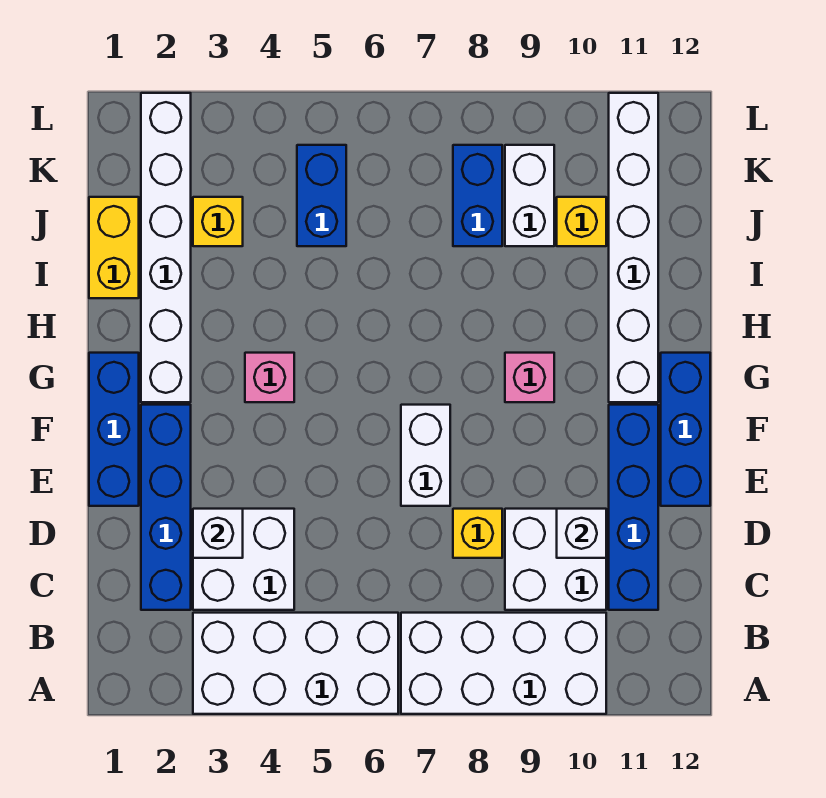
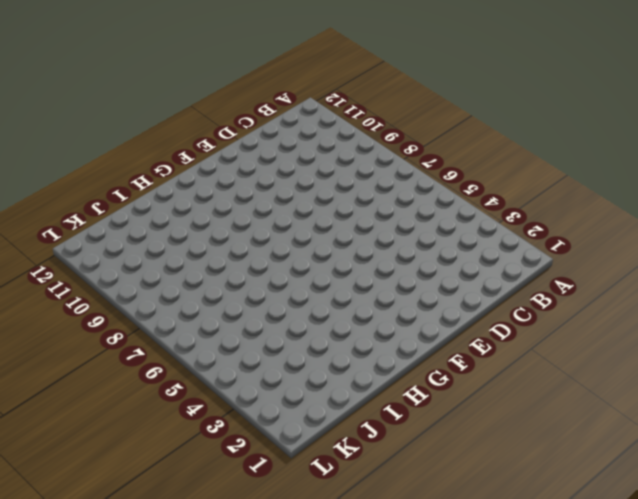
none -> white brick A3:B6 level 1
none -> white brick A7:B10 level 1
none -> blue brick C2:F2 level 1

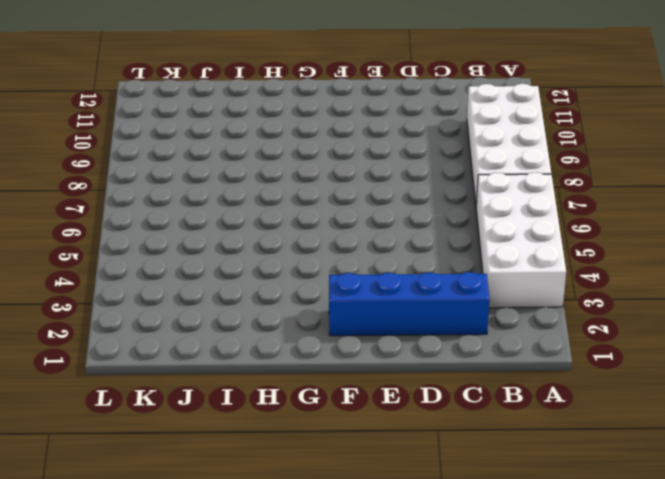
none -> white brick C3:D4 level 1
none -> white brick C9:D10 level 1
none -> blue brick C11:F11 level 1

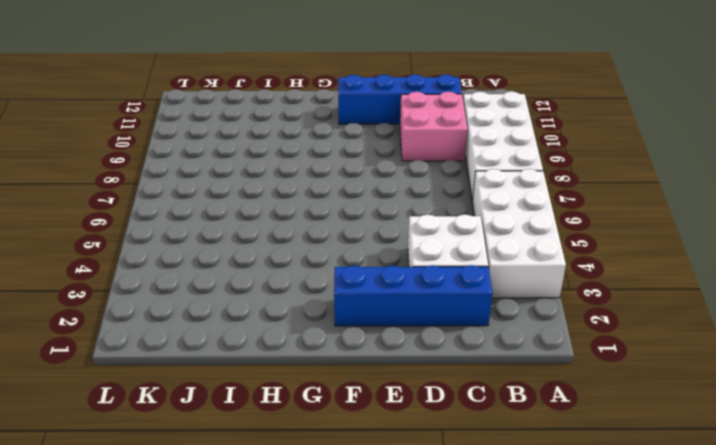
pink brick C9:D10 level 1 -> white brick C9:D10 level 1
none -> yellow brick D8 level 1
none -> blue brick E1:G1 level 1
none -> white brick E7:F7 level 1

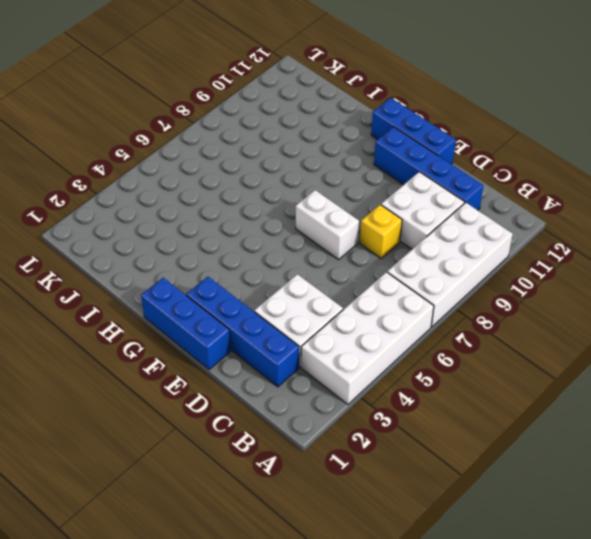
none -> white brick G2:L2 level 1
none -> pink brick G4 level 1
none -> pink brick G9 level 1

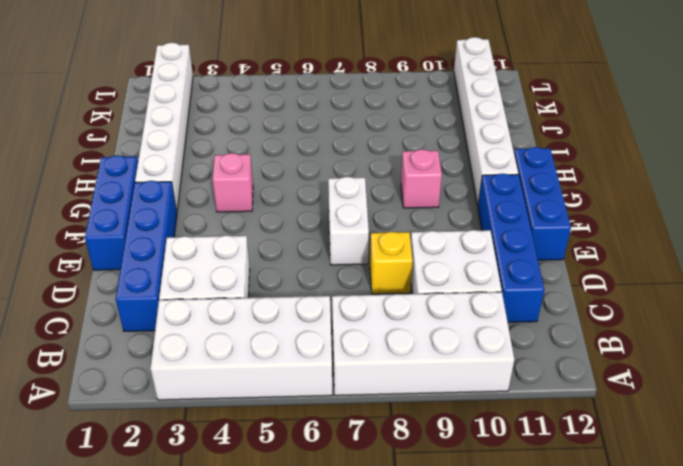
none -> yellow brick I1:J1 level 1
none -> yellow brick J3 level 1
none -> blue brick J5:K5 level 1

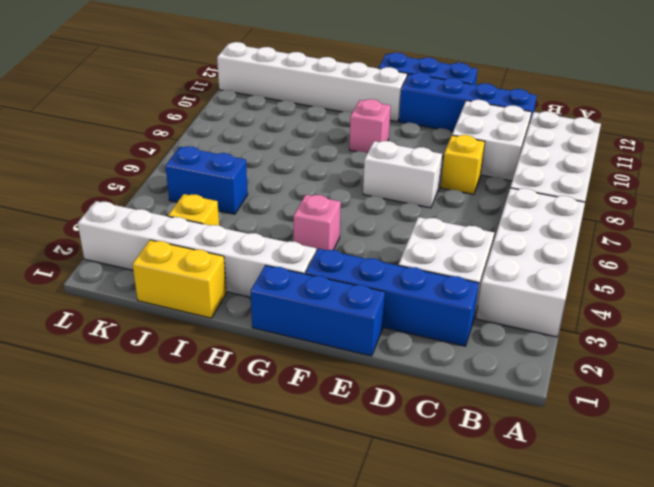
none -> blue brick J8:K8 level 1
none -> white brick J9:K9 level 1
none -> yellow brick J10 level 1

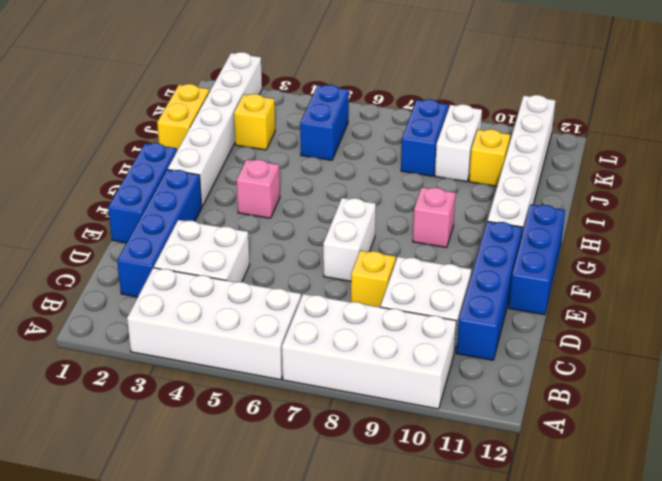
none -> white brick D3 level 2
none -> white brick D10 level 2

